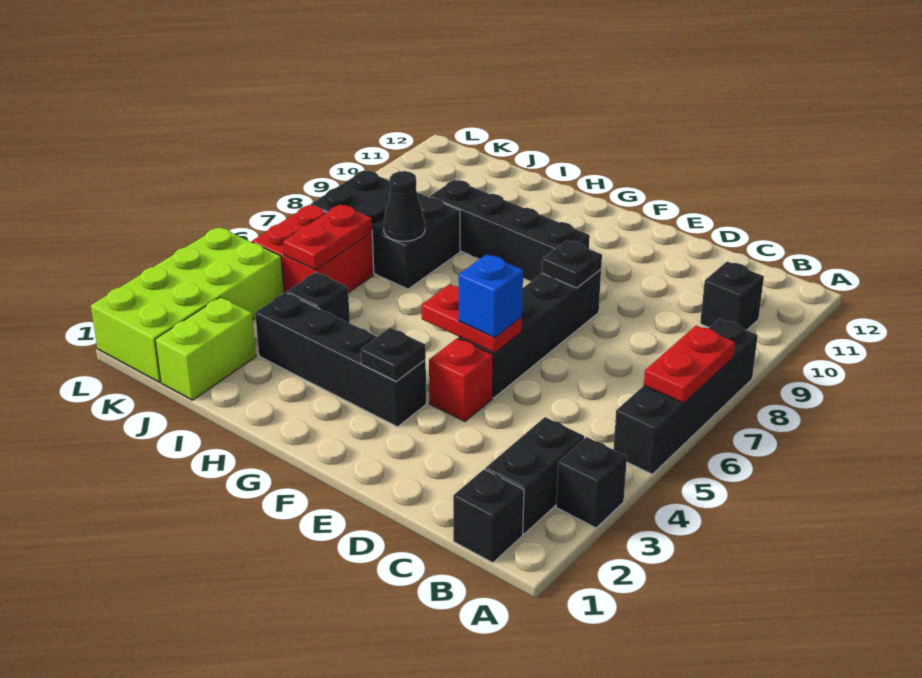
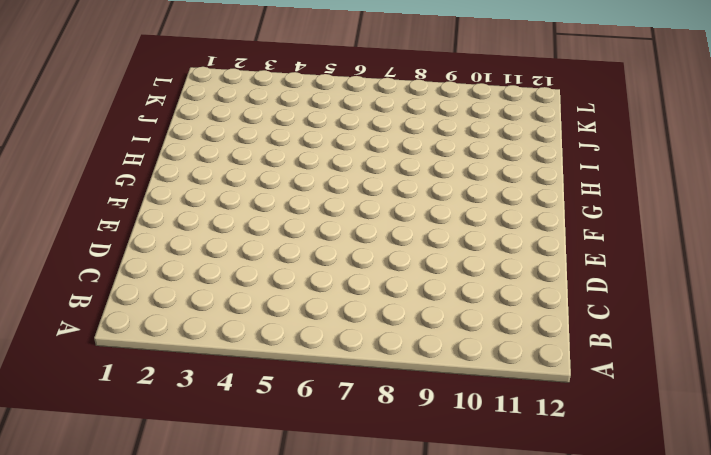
none -> black brick A3 level 1
none -> black brick A5:A8 level 1
none -> black brick B1 level 1

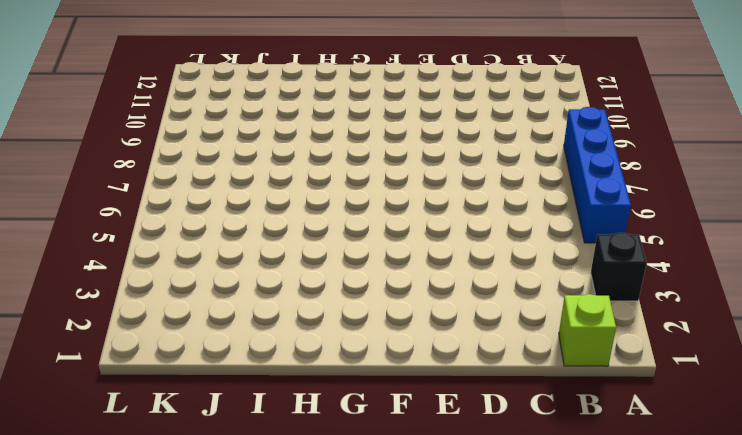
blue brick A5:A8 level 1 -> black brick A5:A8 level 1
lime brick B1 level 1 -> black brick B1 level 1
none -> black brick B2:B3 level 1
none -> black brick B10 level 1
none -> red brick E4 level 1

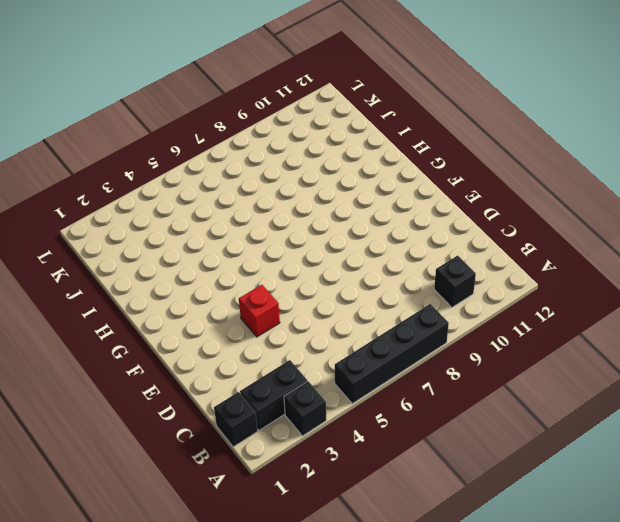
none -> black brick E5:E8 level 1
none -> black brick F3:I3 level 1
none -> black brick F9:I9 level 1

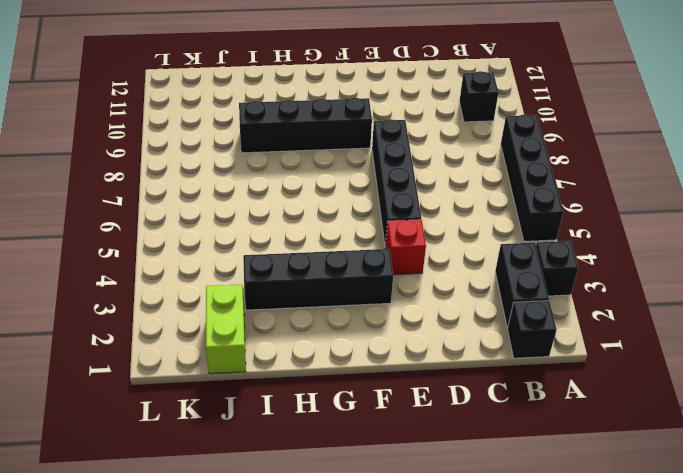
none -> black brick I4 level 1
none -> black brick I7:K8 level 1
none -> red brick J5:K6 level 1

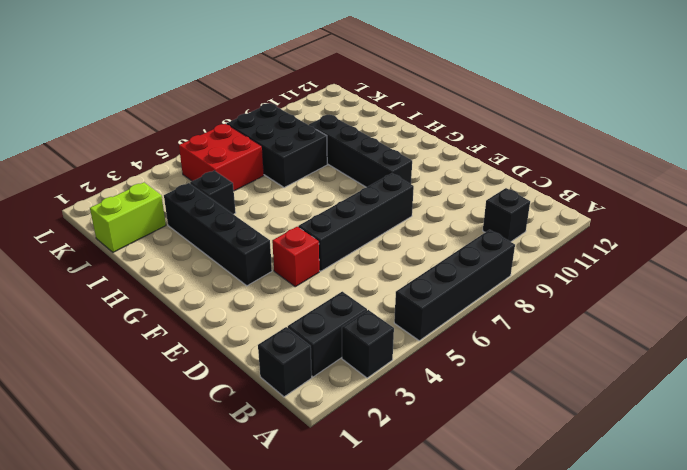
none -> lime brick K1:L4 level 1
none -> red plate A6:A7 level 2
none -> red plate E5:F5 level 2

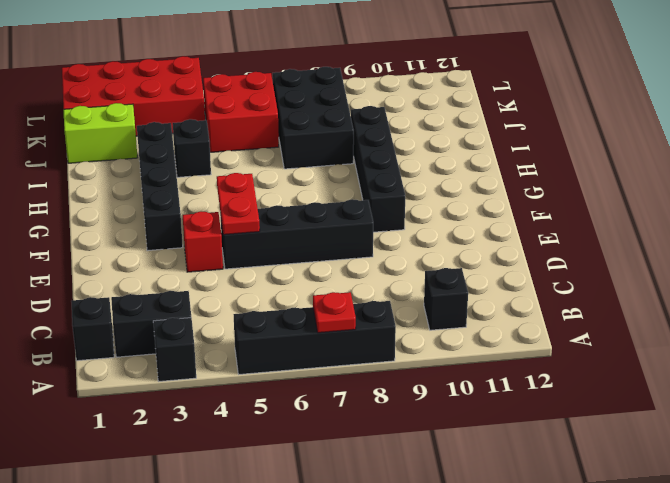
red plate A7 level 2 -> red plate A6:A7 level 2
red brick K1:L4 level 1 -> lime brick K1:L4 level 1
none -> black plate E8 level 2
none -> black plate F3 level 2
none -> black cone I7 level 2

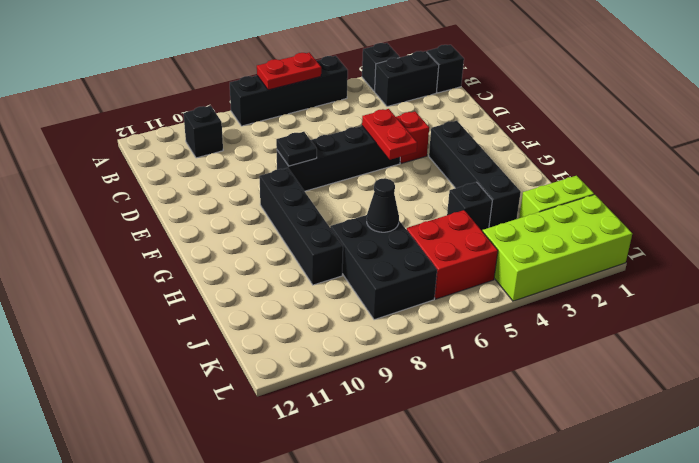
none -> black plate F3 level 2
none -> red plate J5:J6 level 2
none -> blue brick E5 level 3

